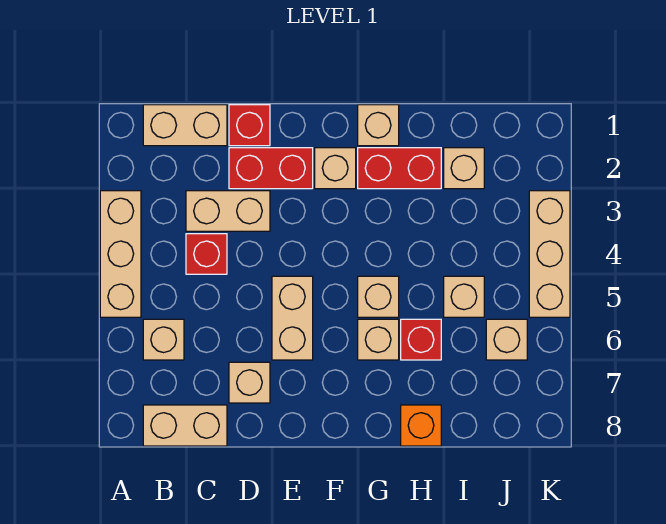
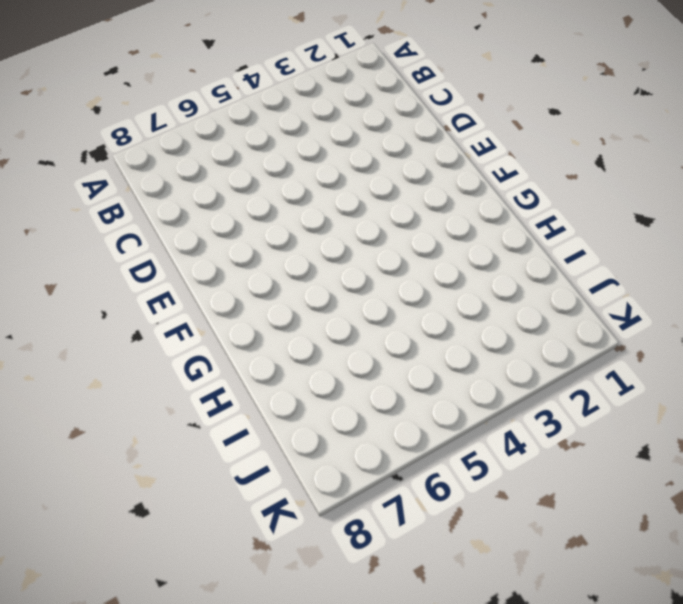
none -> tan brick A3:A5 level 1
none -> tan brick B1:C1 level 1
none -> tan brick B6 level 1

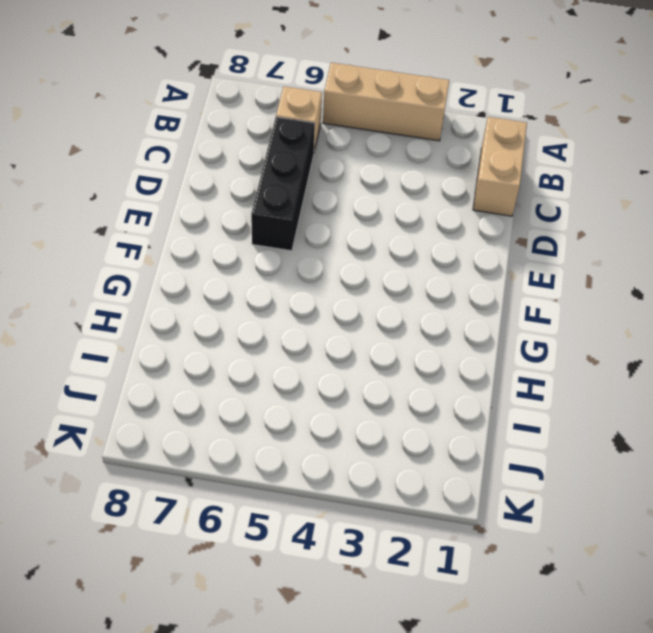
black brick C6:E6 level 1 -> tan brick E5:E6 level 1
none -> tan brick B8:C8 level 1
none -> tan brick C3:D3 level 1
none -> red brick C4 level 1

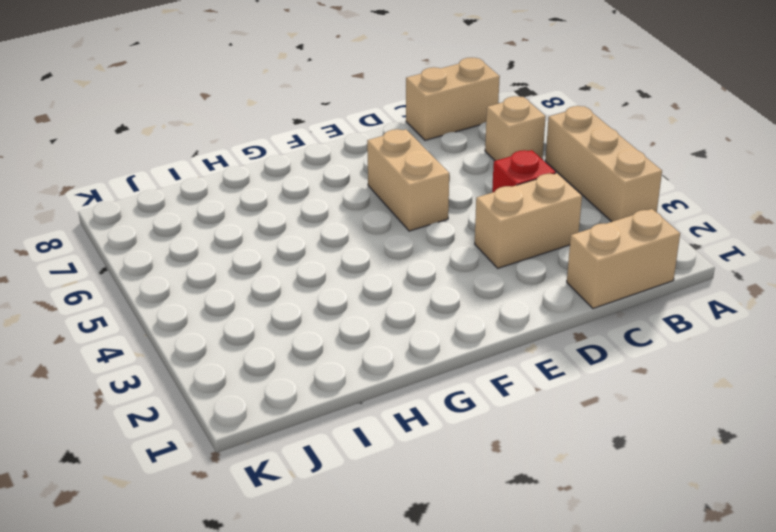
none -> red brick D1 level 1
none -> red brick D2:E2 level 1
none -> tan brick D7 level 1

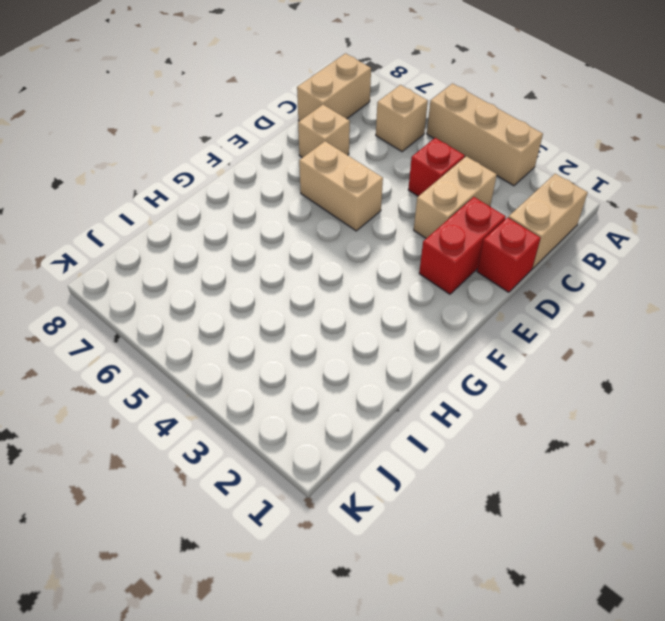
none -> tan brick F2 level 1
none -> tan brick G1 level 1
none -> red brick G2:H2 level 1

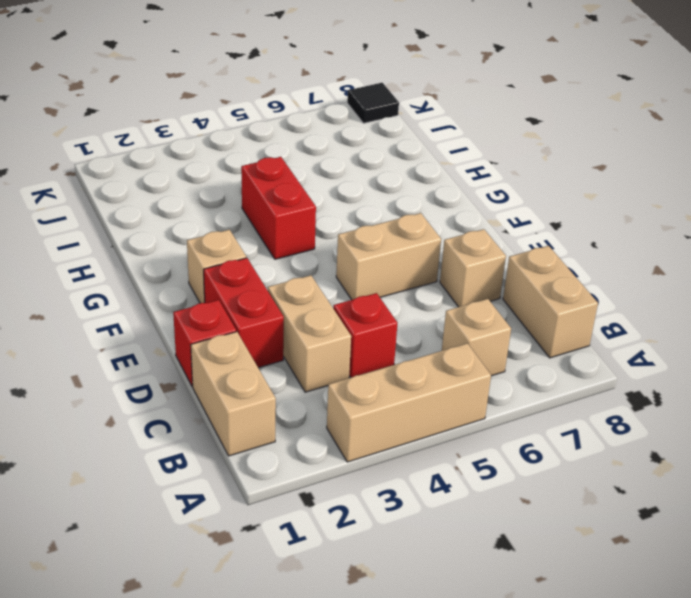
red brick G4:H4 level 1 -> red brick G2:H2 level 1
black tile K8 level 1 -> none
none -> tan brick G1 level 1
none -> tan brick G5 level 1
none -> tan brick G6 level 1

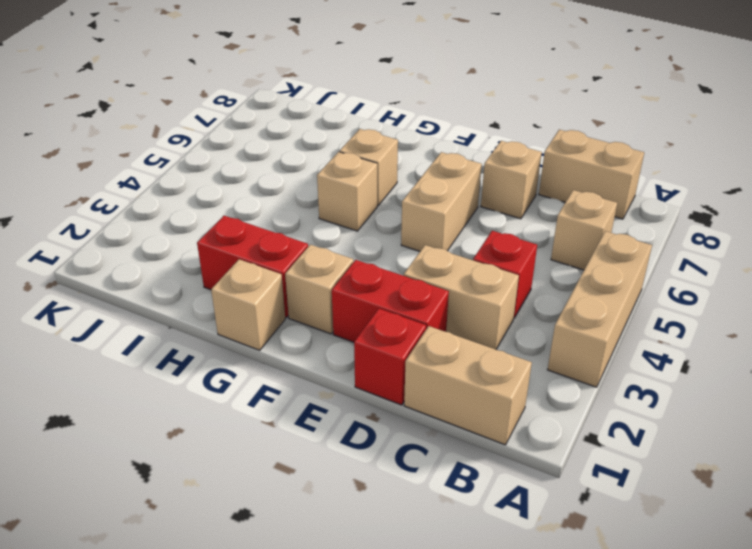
none -> red brick H6 level 1
none -> orange brick H8 level 1
none -> tan brick I2 level 1

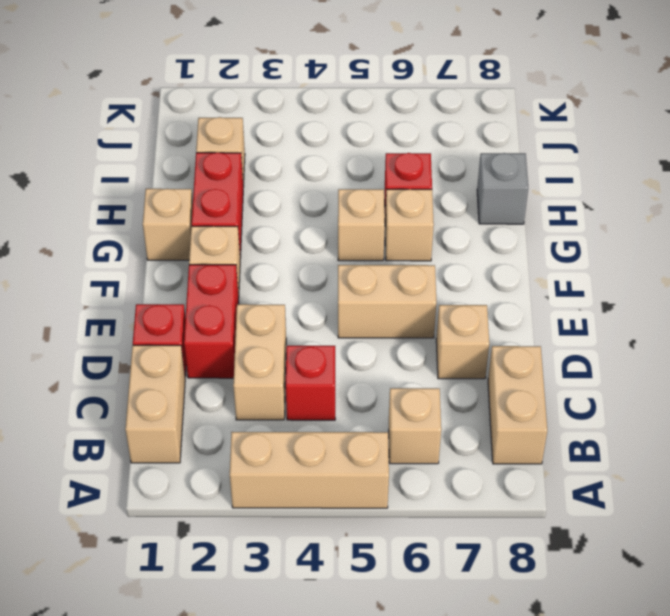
grey brick H8 level 1 -> orange brick H8 level 1
none -> tan brick I5 level 1
none -> tan brick J6 level 1
none -> tan brick K3:K5 level 1

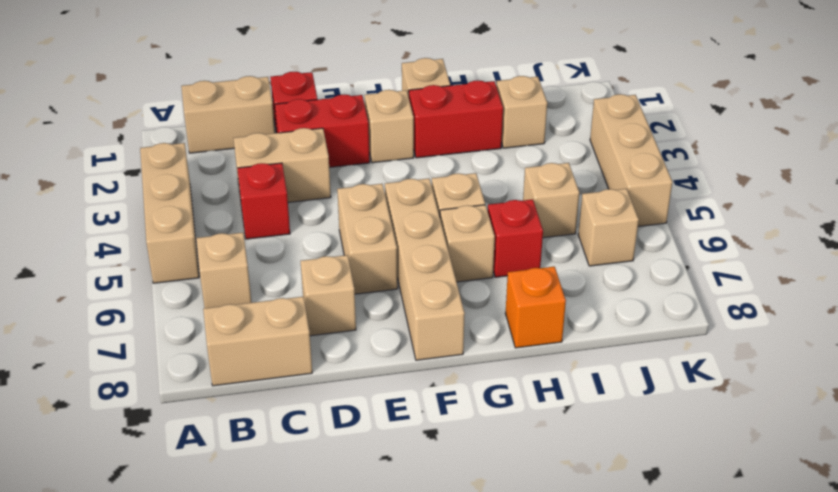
tan brick F5:F8 level 1 -> none

